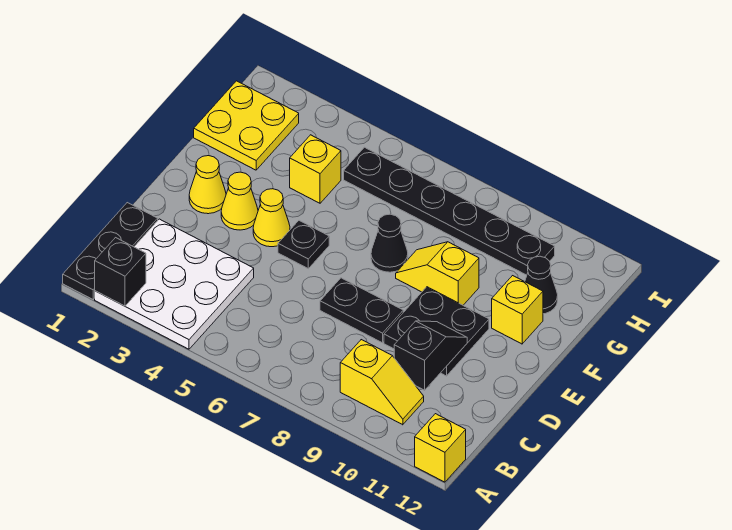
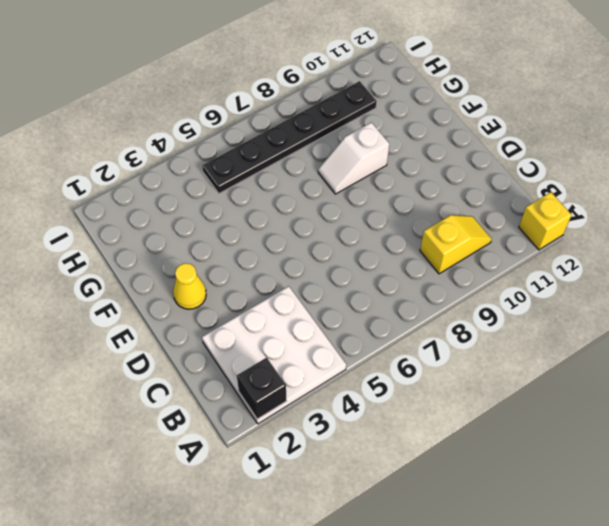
white slope F8:F9 level 1 top 9 -> yellow slope F8:F9 level 1 top 9
none -> black plate A1:C1 level 1
none -> black plate D7:D8 level 1
none -> black plate D9:E10 level 1

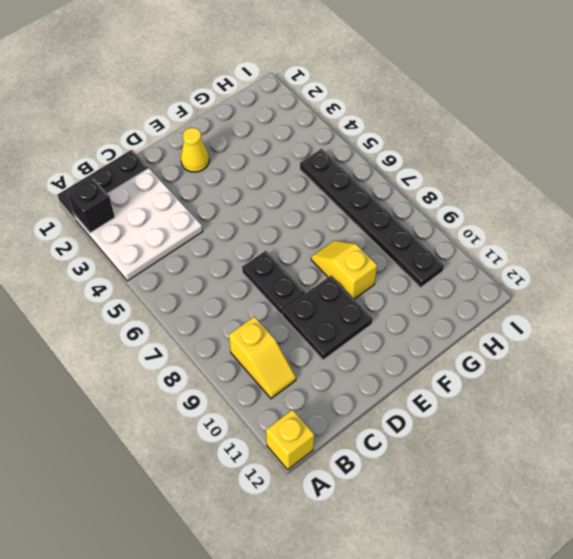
none -> yellow cone E3 level 1
none -> yellow cone E4 level 1
none -> black plate E5 level 1

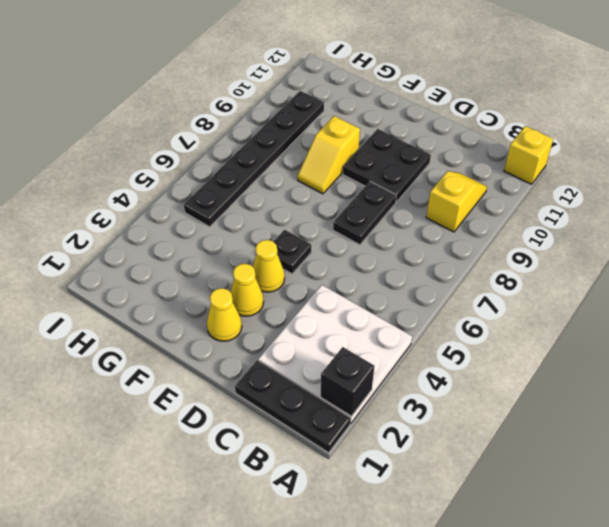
none -> black cone F7 level 1
none -> yellow brick F11 level 1
none -> yellow plate G1:H2 level 1

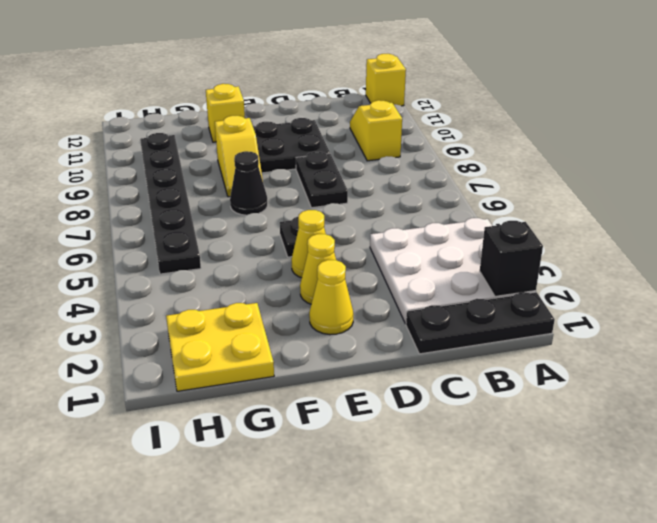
none -> yellow brick G4 level 1
none -> black cone G11 level 1
none -> black slope C10:D10 level 2 top C

